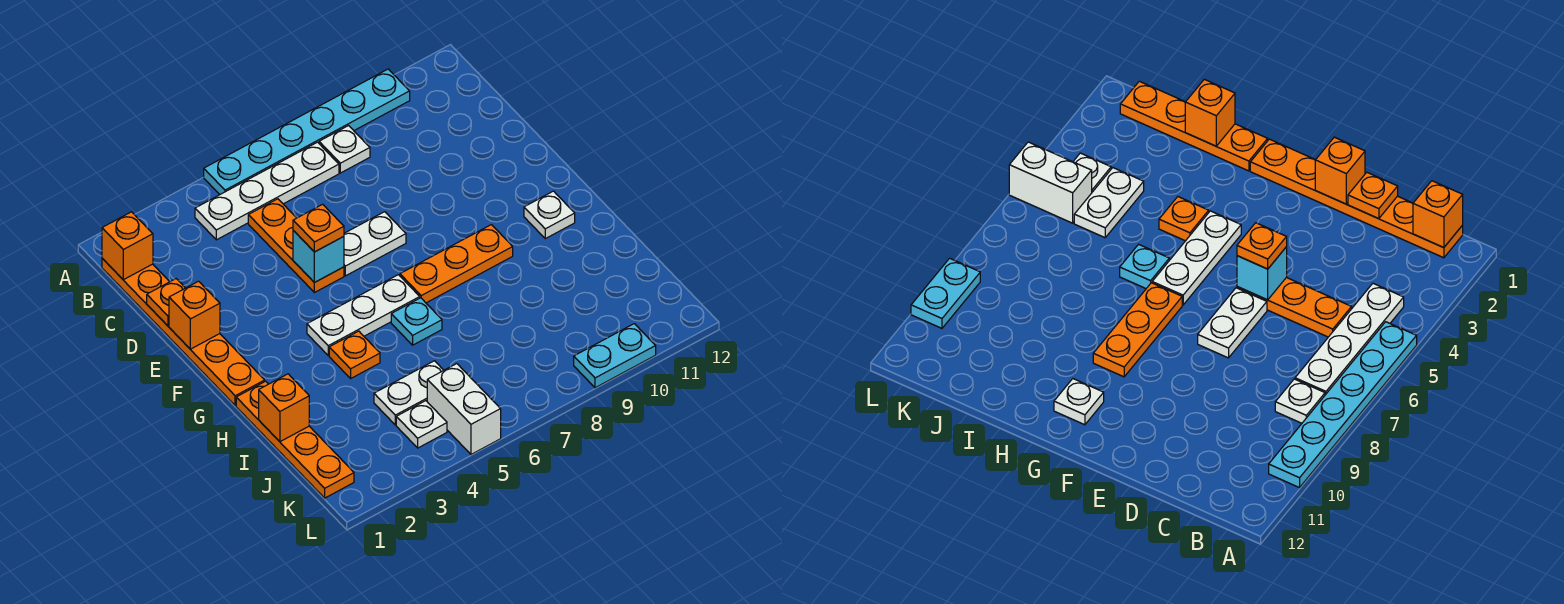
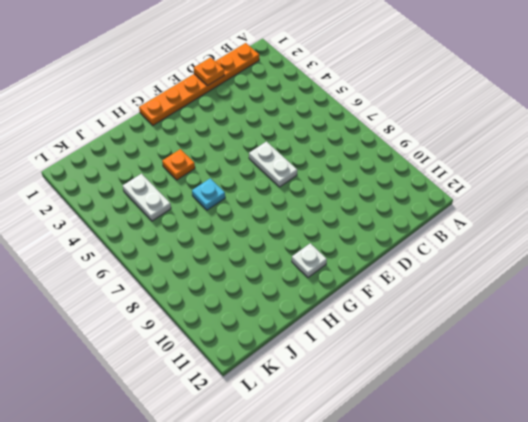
none -> cyan plate A5:A10 level 1
none -> white plate B4:B7 level 1
none -> white plate B8 level 1

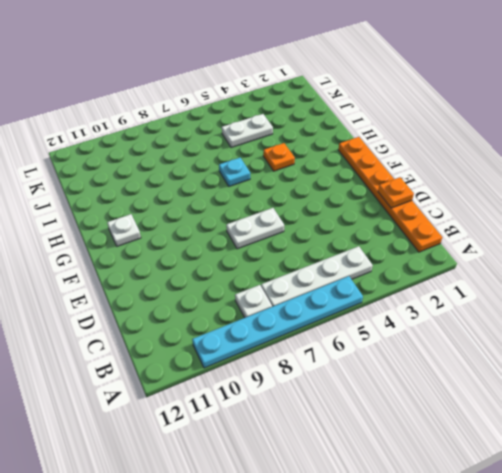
none -> orange plate C5:E5 level 1
none -> white plate G4:G6 level 1
none -> orange plate G7:G9 level 1

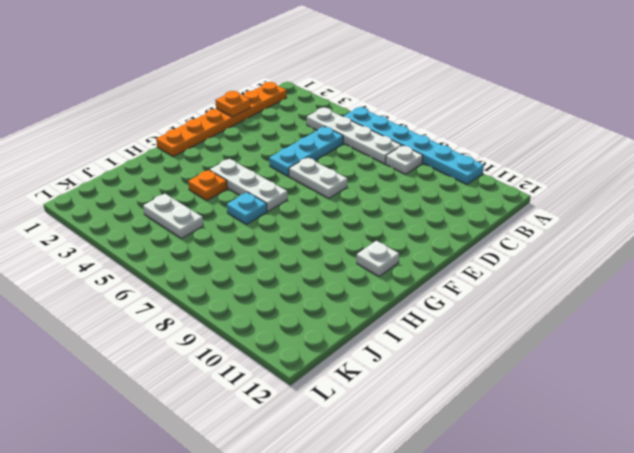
cyan plate C5:E5 level 1 -> orange plate C5:E5 level 1
none -> orange plate G7:G9 level 1
none -> orange plate H1:K1 level 1
none -> white plate K4 level 1

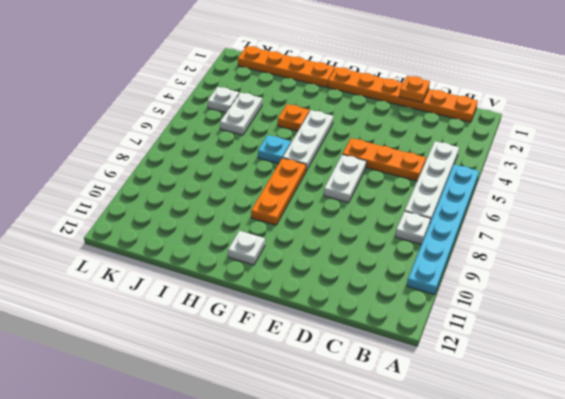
none -> white brick K5:L5 level 1
none -> cyan plate L9:L10 level 1
none -> orange brick B1 level 2

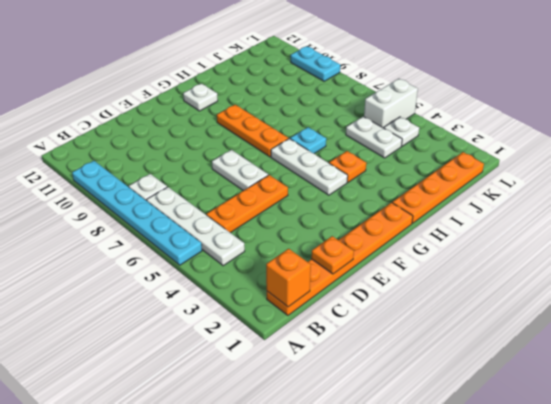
none -> orange brick E1 level 2
none -> cyan brick E5 level 2
none -> orange brick I1 level 2

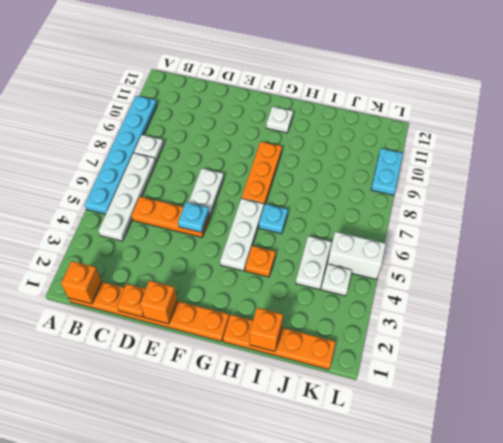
cyan plate E5 level 2 -> cyan brick E5 level 2
none -> orange plate E5 level 3

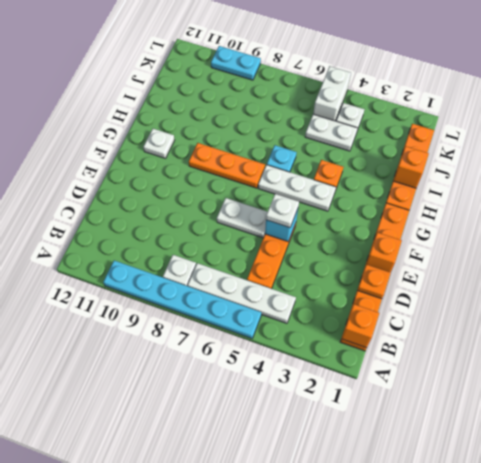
white plate E5 level 3 -> orange plate E5 level 3

